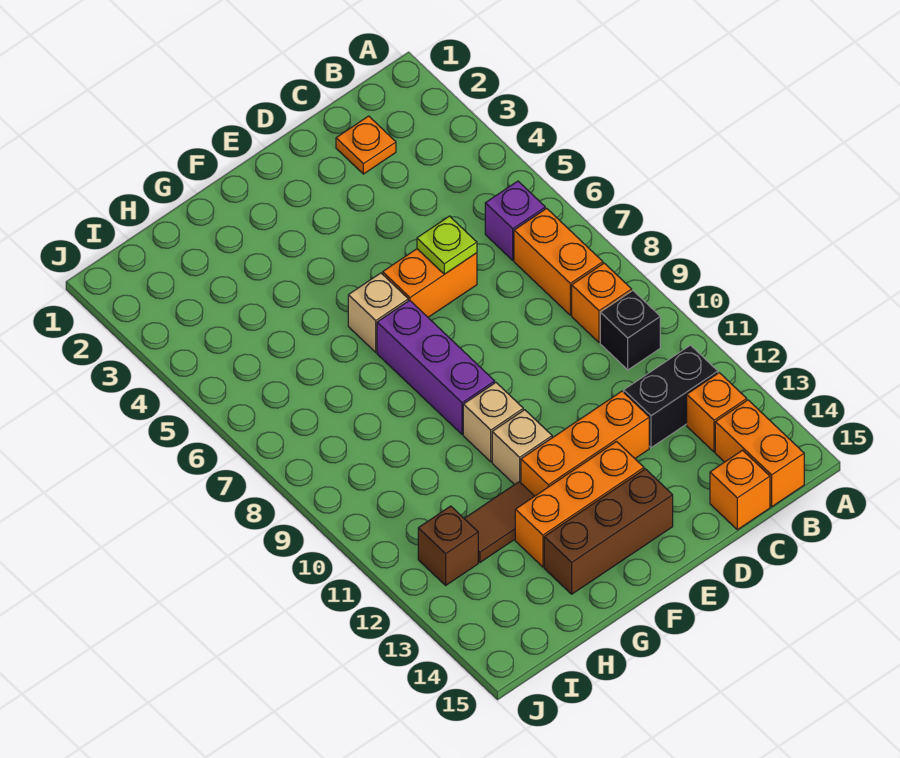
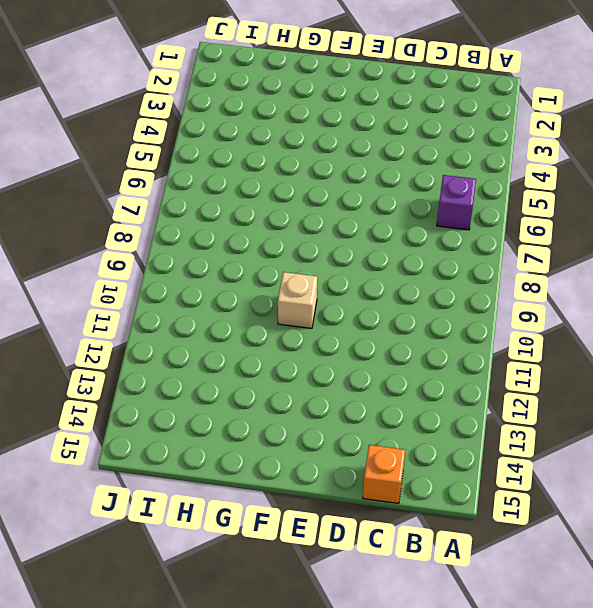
none -> orange brick B7:B8 level 1
none -> orange brick B9 level 1
none -> black brick B10 level 1

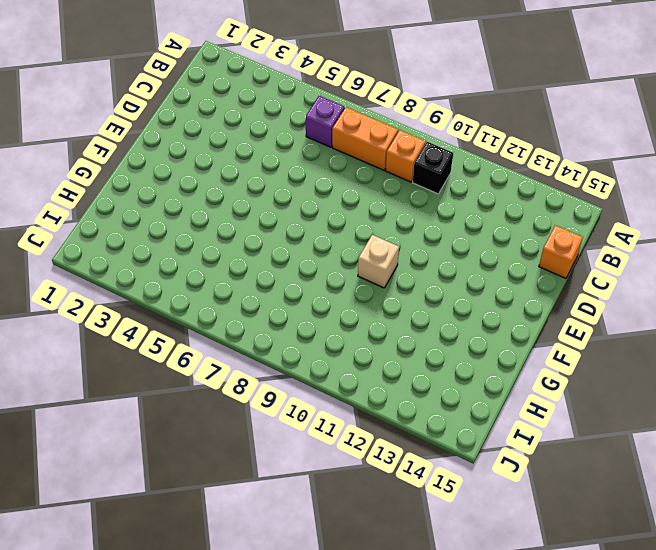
none -> black brick B12:C12 level 1
none -> orange brick B13 level 1
none -> orange brick B14:B15 level 1

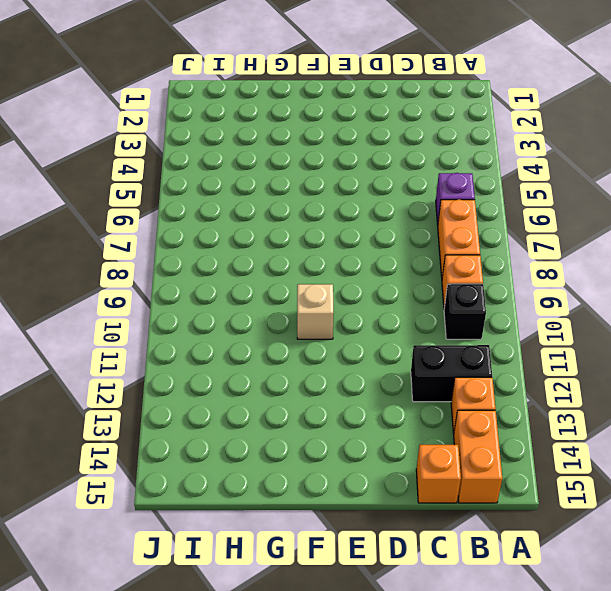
none -> orange plate C2 level 1
none -> orange brick D6:E6 level 1
none -> orange brick D12:F12 level 1

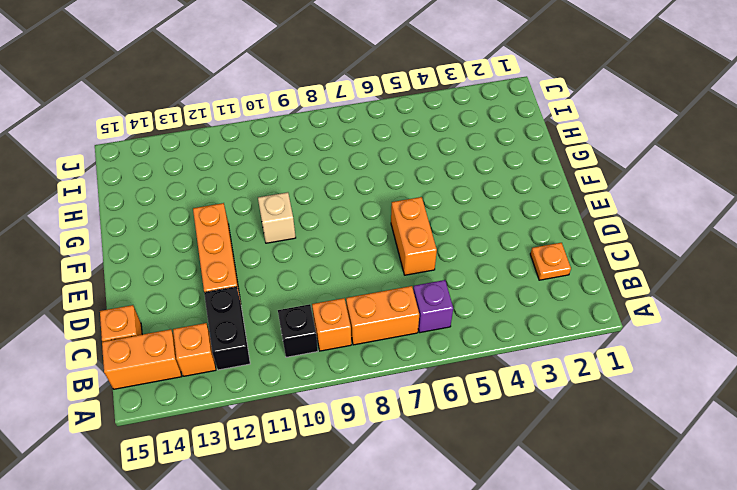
none -> orange brick E13:G13 level 1
none -> brown brick E14:G14 level 1
none -> tan brick F6 level 1

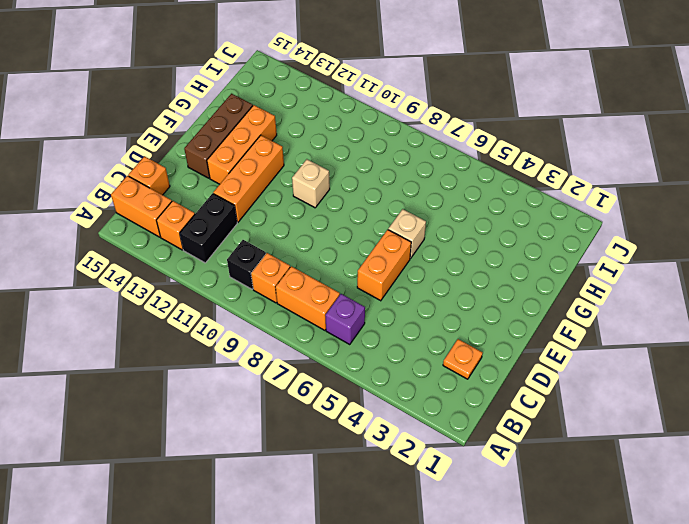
none -> purple brick F7:F9 level 1
none -> tan brick F11 level 1
none -> brown tile G12:H12 level 1

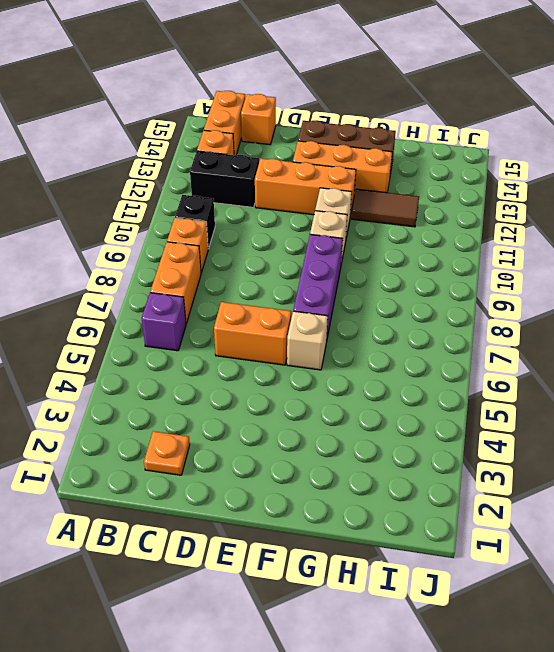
none -> brown brick I12 level 1
none -> lime plate D6 level 2

